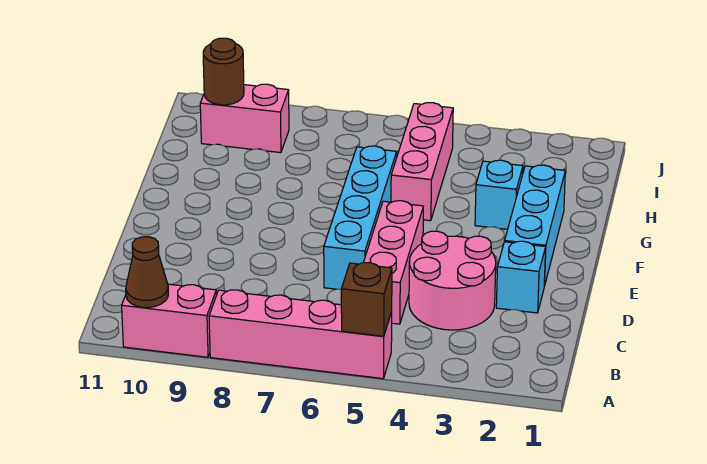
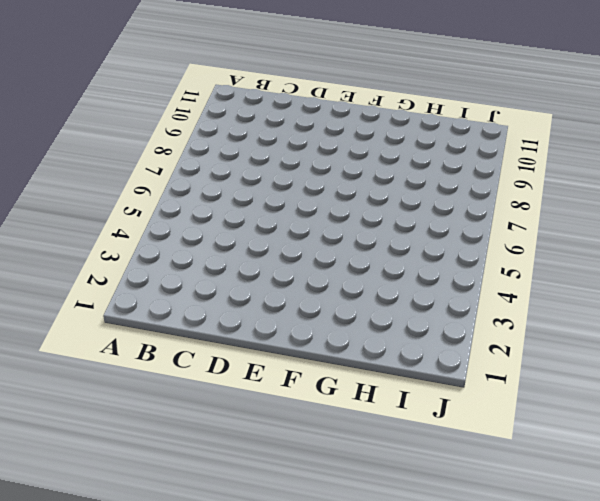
none -> pink brick A5:A8 level 1
none -> pink brick A9:A10 level 1
none -> pink round brick C3:D4 level 1

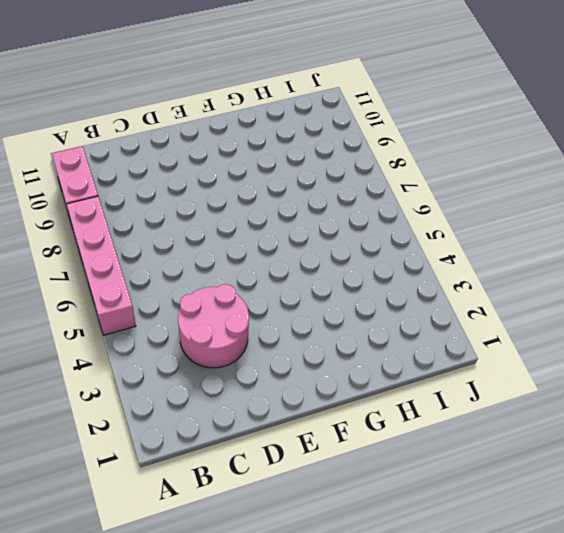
none -> pink brick C5:E5 level 1
none -> cyan brick D2 level 1
none -> cyan brick D6:G6 level 1

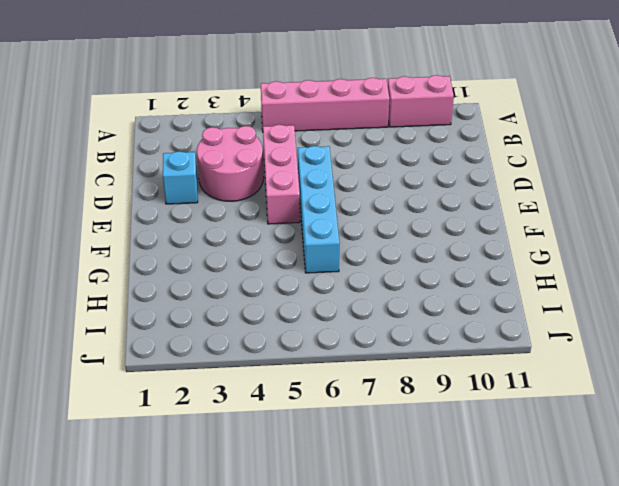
none -> cyan brick E2:G2 level 1
none -> cyan brick G3 level 1
none -> pink brick G5:I5 level 1

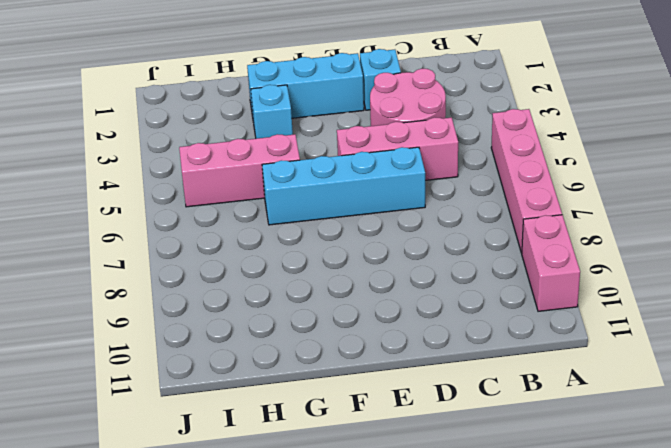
none -> pink brick I9:I10 level 1
none -> brown brick A5 level 2
none -> brown cone A10 level 2

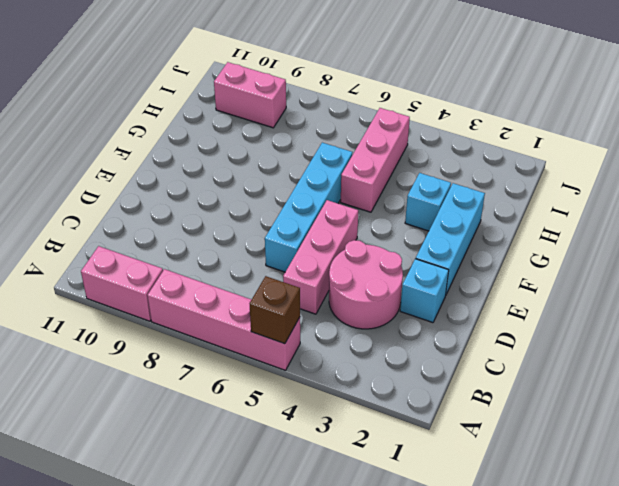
none -> brown cone A10 level 2
none -> brown round brick I10 level 2

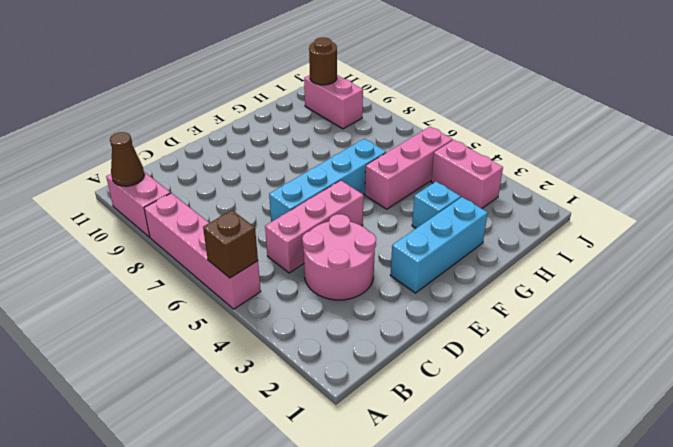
pink brick I3:I4 level 1 -> none
none -> cyan brick D2 level 1

